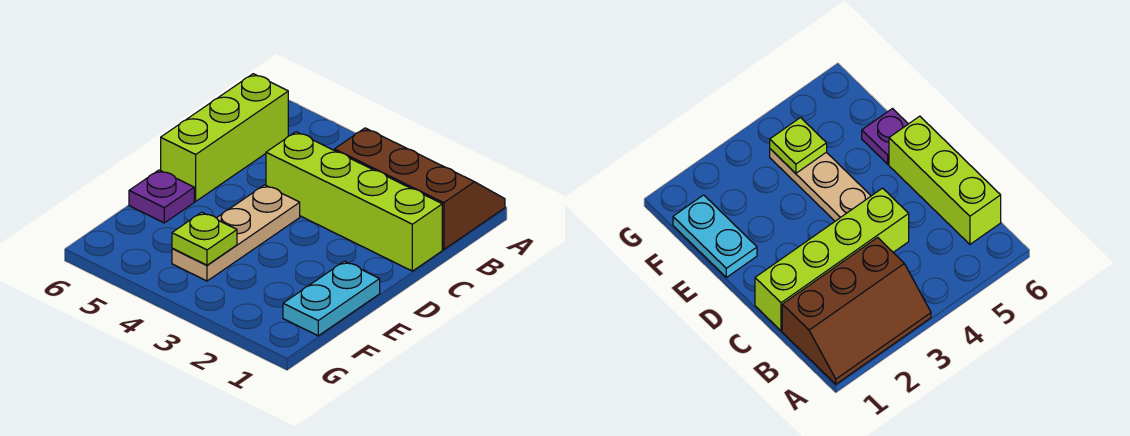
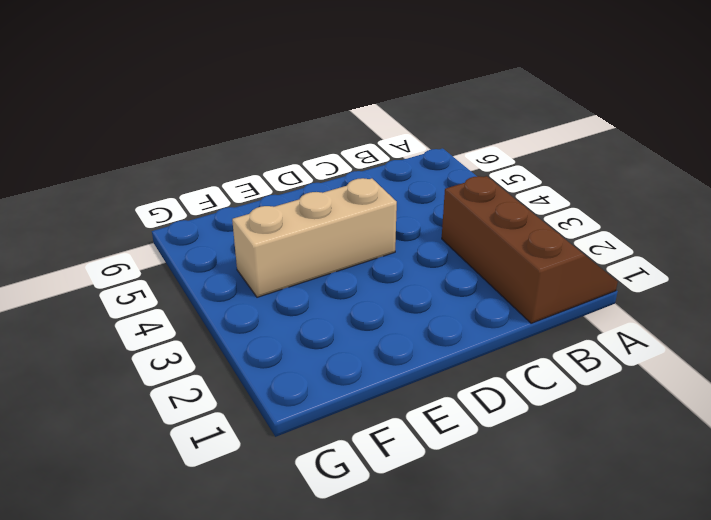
tan brick D4:F4 level 1 -> tan plate D4:F4 level 1
none -> lime brick B6:D6 level 1
none -> lime brick C1:C4 level 1

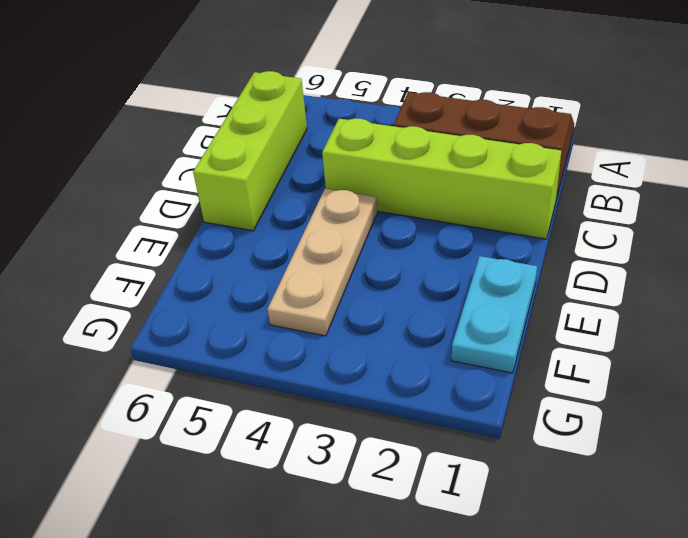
none -> purple plate E6 level 1
none -> lime plate F4 level 2

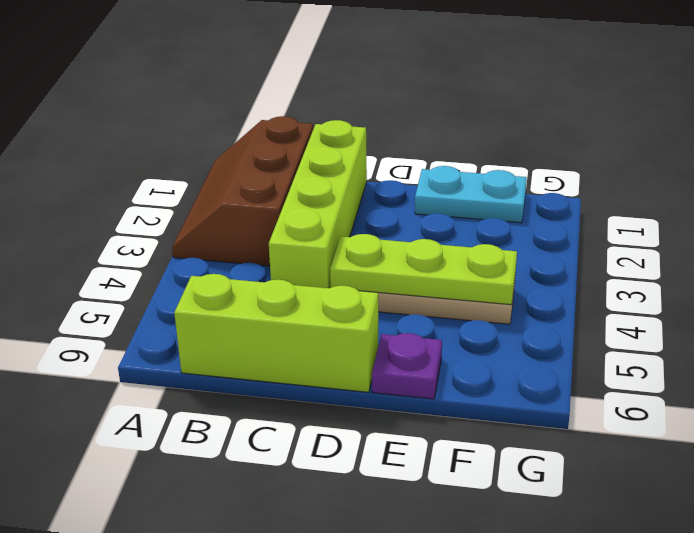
lime plate D4:F4 level 2 -> lime plate F4 level 2

